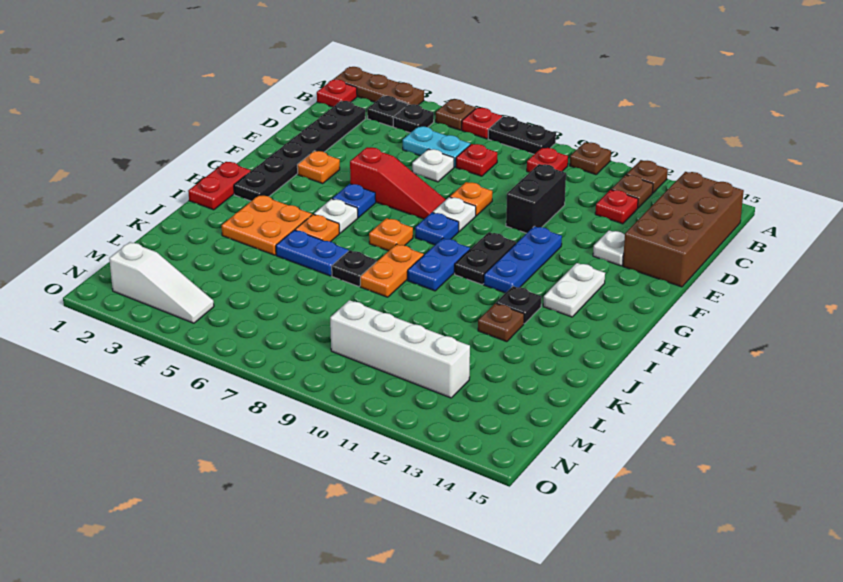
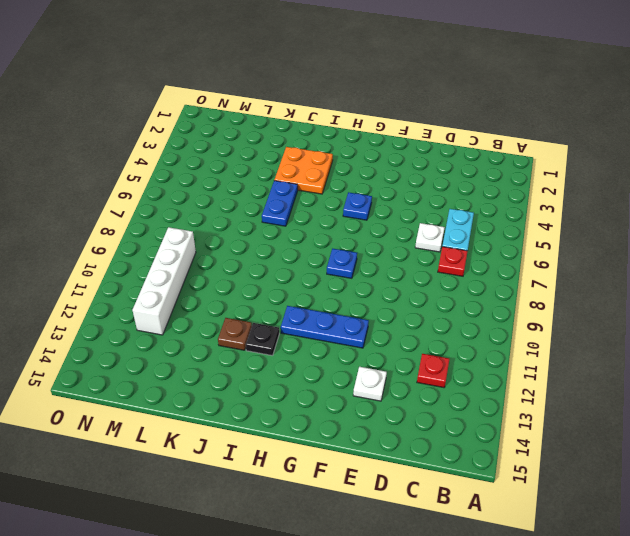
none -> brown plate A1:A3 level 1
none -> brown plate A5 level 1
none -> red plate A6 level 1
none -> black plate A7:A8 level 1

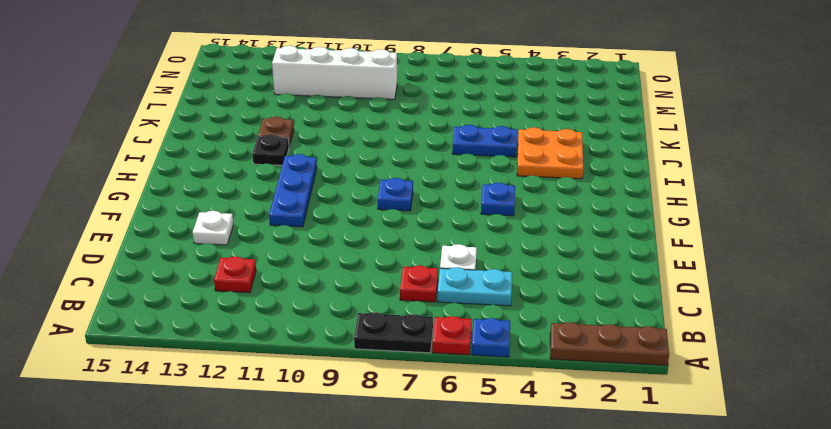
blue plate A5 level 1 -> brown plate A5 level 1
none -> brown plate A10 level 1
none -> brown plate A12 level 1
none -> red plate B1 level 1
none -> black plate B3 level 1

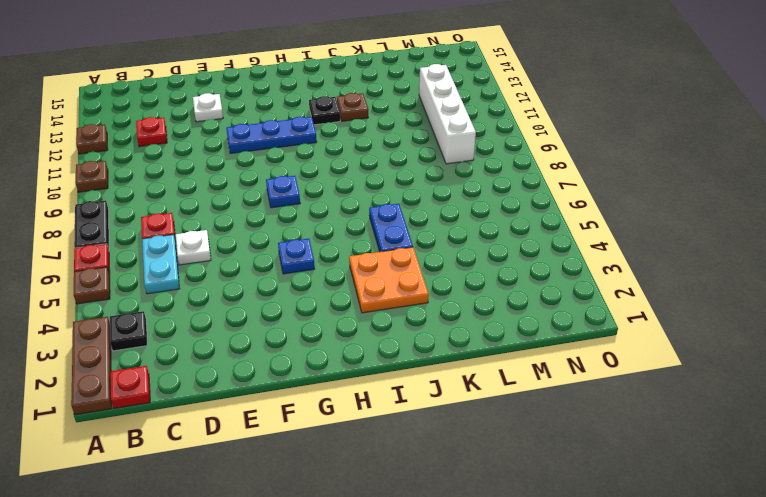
none -> black plate B4 level 1
none -> red plate B9 level 1
none -> brown plate B12 level 1
none -> brown brick B14:E15 level 1

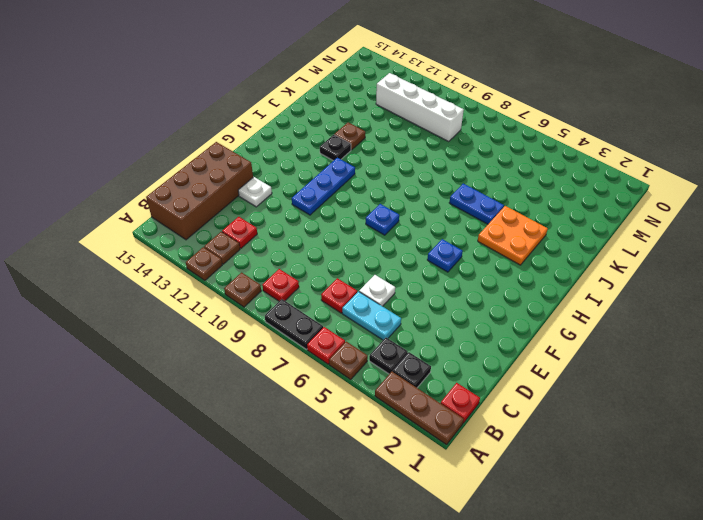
none -> black plate C2:H2 level 1
none -> black brick D10:E10 level 1
none -> orange plate E8 level 1
none -> orange plate F3 level 1

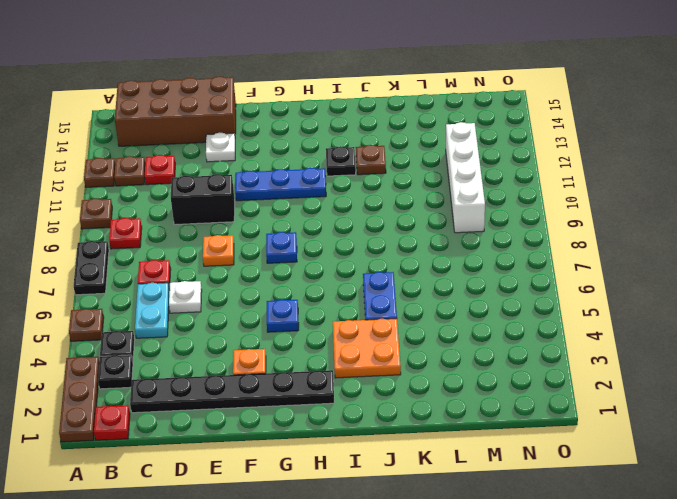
none -> red plate A6 level 1
none -> red slope F5:F7 level 1 top 5
none -> white plate F8 level 1
none -> black plate G10:H10 level 1

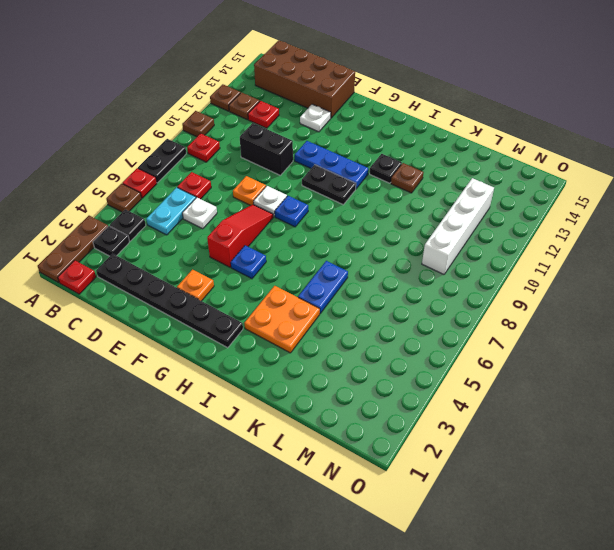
none -> white plate G13:H13 level 1
none -> red plate H1:I1 level 1
none -> white plate H5 level 1
none -> orange plate H7 level 1

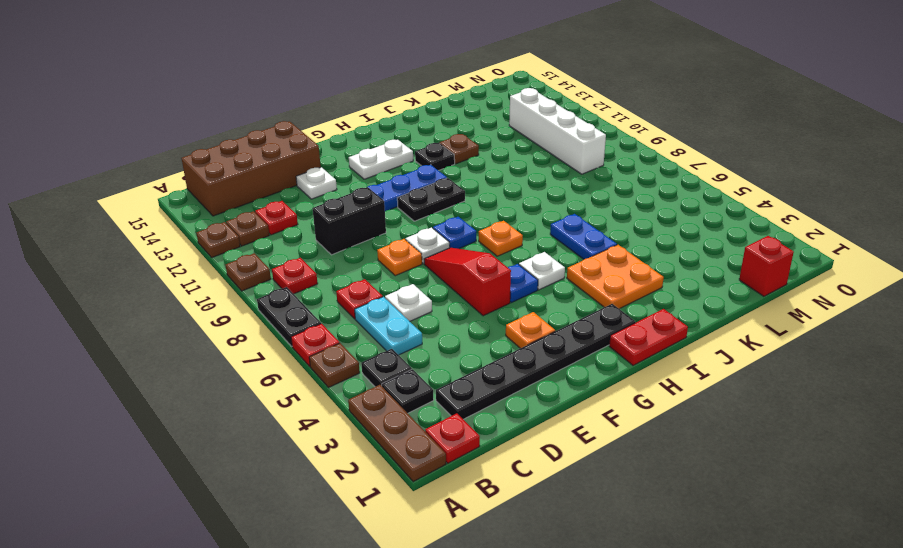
red brick M1 level 1 -> none
none -> blue plate H9:I9 level 1
none -> orange plate I5 level 1
none -> orange plate I8:J8 level 1
none -> black plate J7 level 1

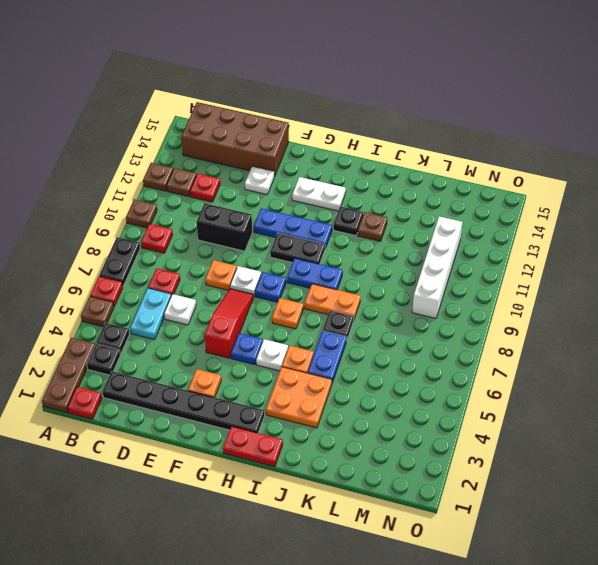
none -> white slope N2:N4 level 1 top 2

